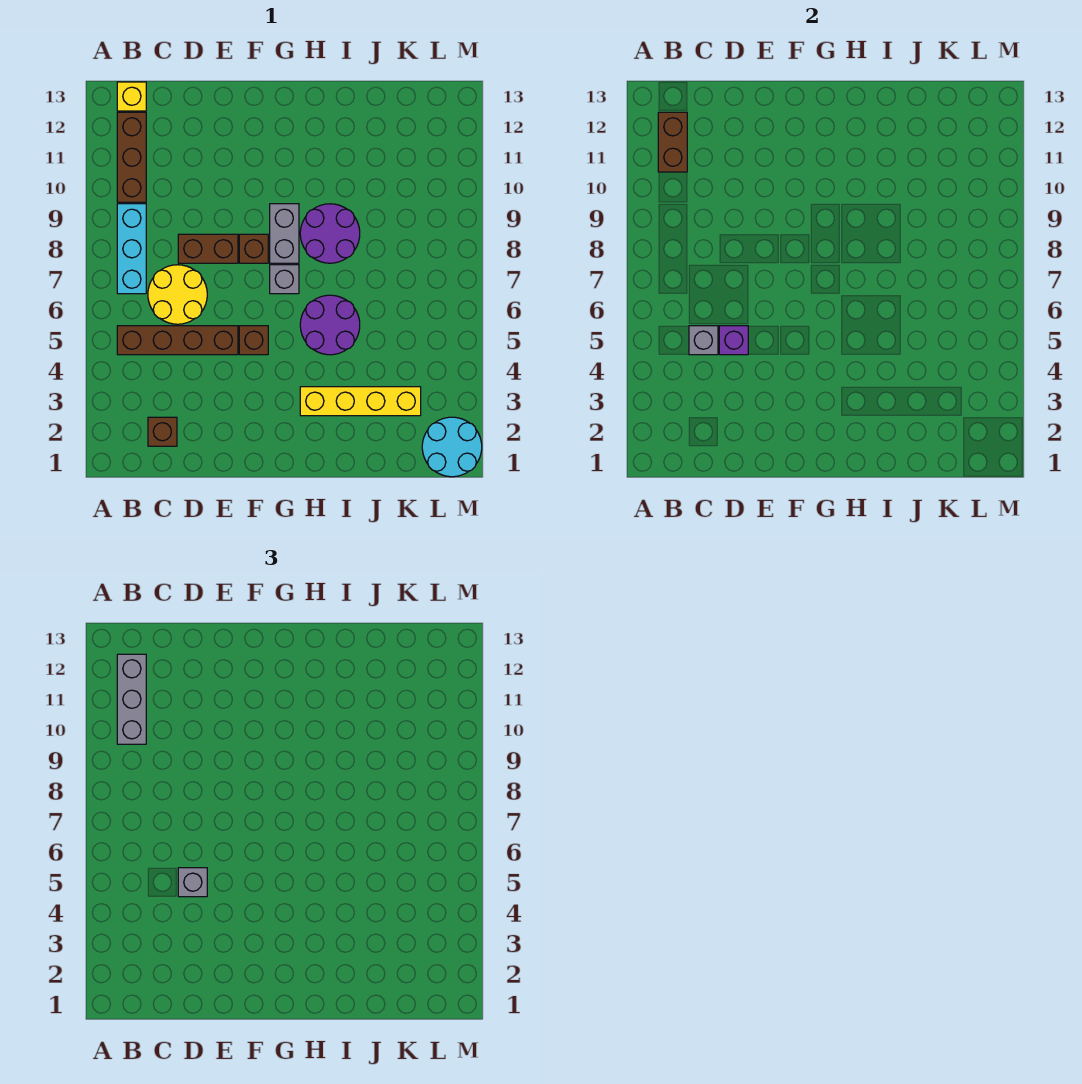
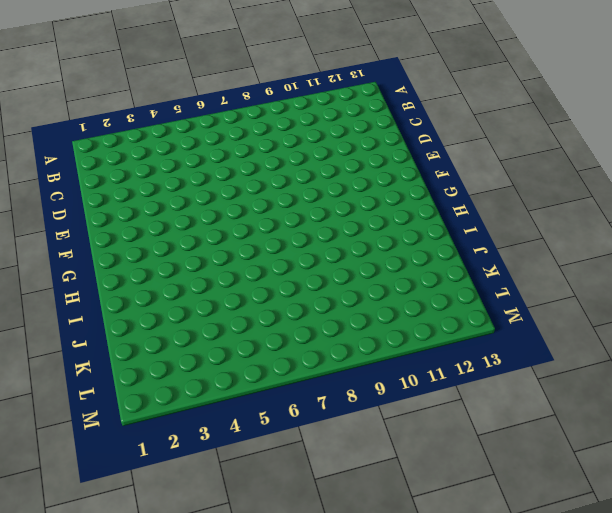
none -> brown brick B5:E5 level 1
none -> cyan brick B7:B9 level 1
none -> brown brick B10:B12 level 1

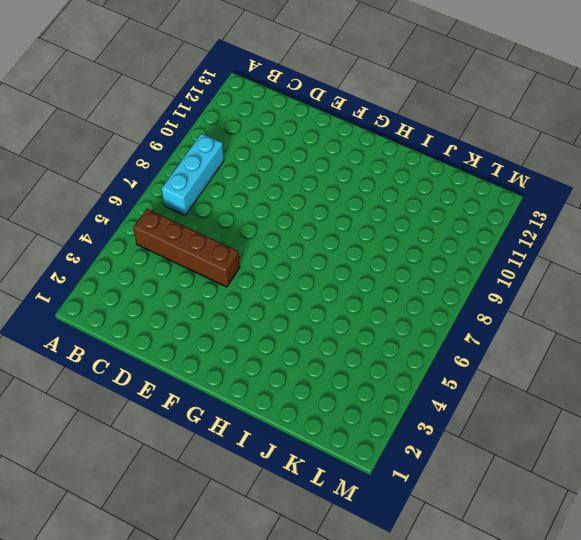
none -> brown brick B10:B12 level 1
none -> yellow brick B13 level 1
none -> brown brick C2 level 1

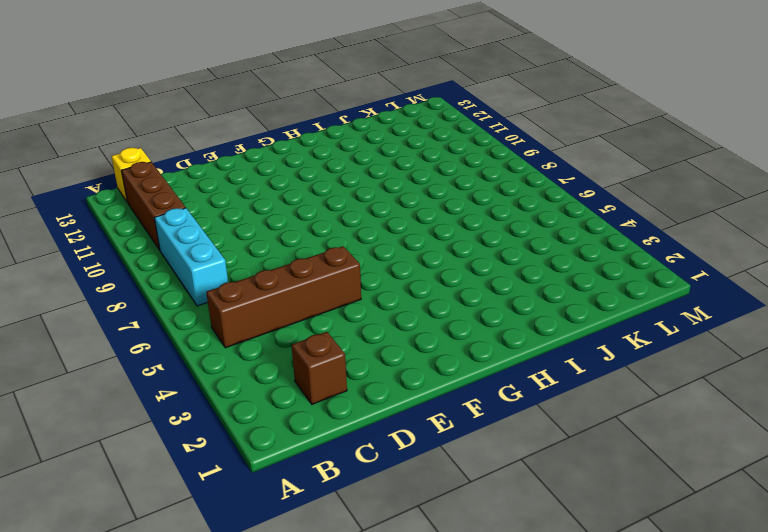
none -> yellow round brick C6:D7 level 1
none -> brown brick D8:E8 level 1
none -> brown brick F5 level 1

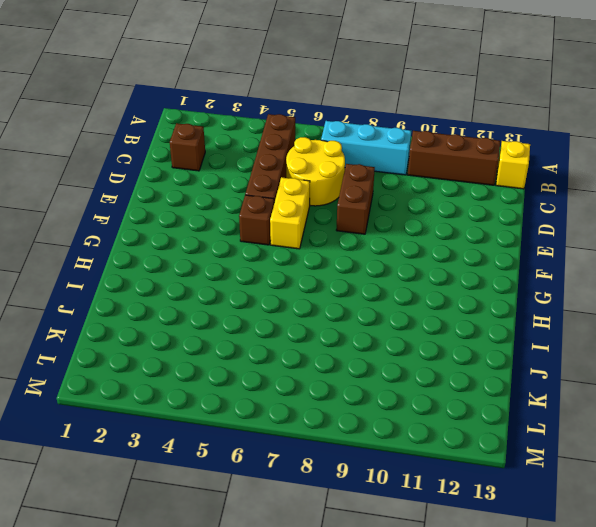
yellow brick E6:F6 level 1 -> none
none -> brown brick F8 level 1
none -> grey brick G7 level 1
none -> grey brick G8:G9 level 1

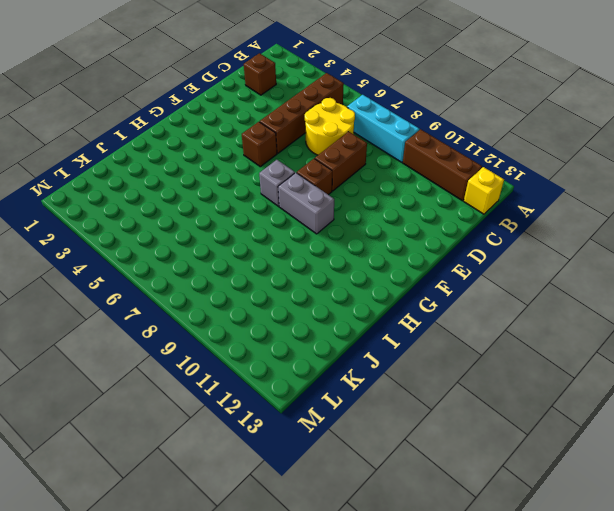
none -> yellow brick H3:K3 level 1
none -> purple round brick H5:I6 level 1
none -> purple round brick H8:I9 level 1

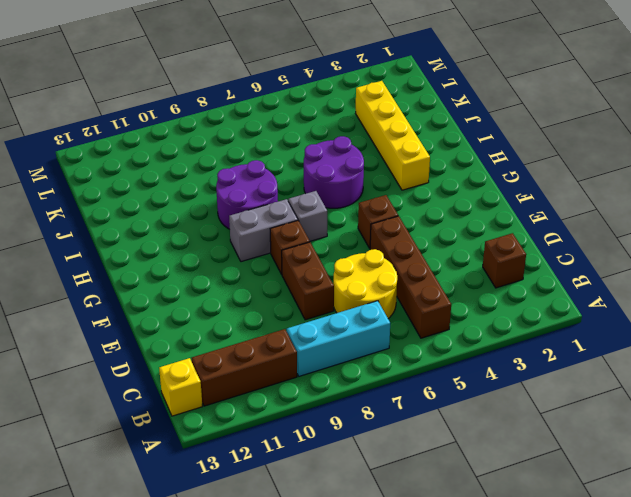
none -> cyan round brick L1:M2 level 1
none -> brown brick B11:B12 level 2
none -> grey brick C5 level 2

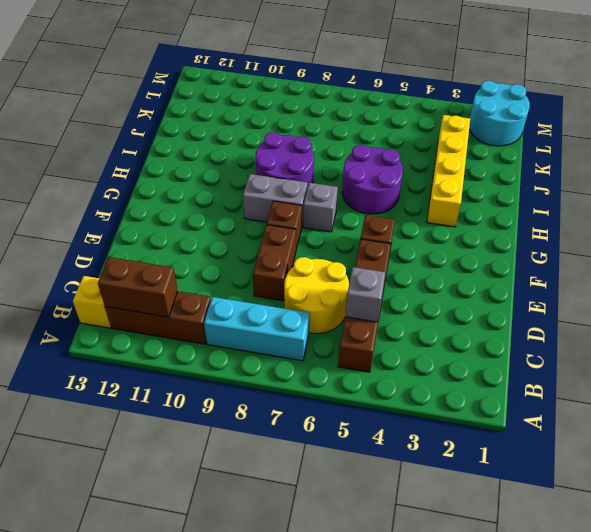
none -> brown brick C2 level 1
none -> purple brick D5 level 2
none -> grey brick B10:B12 level 3

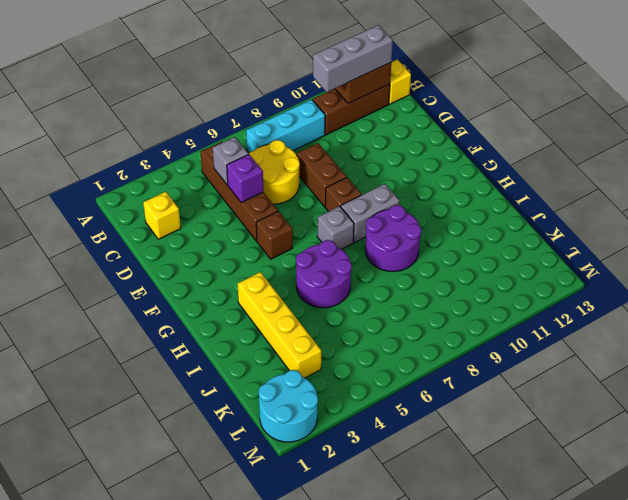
yellow brick C2 level 1 -> brown brick C2 level 1
none -> grey brick D5 level 3

